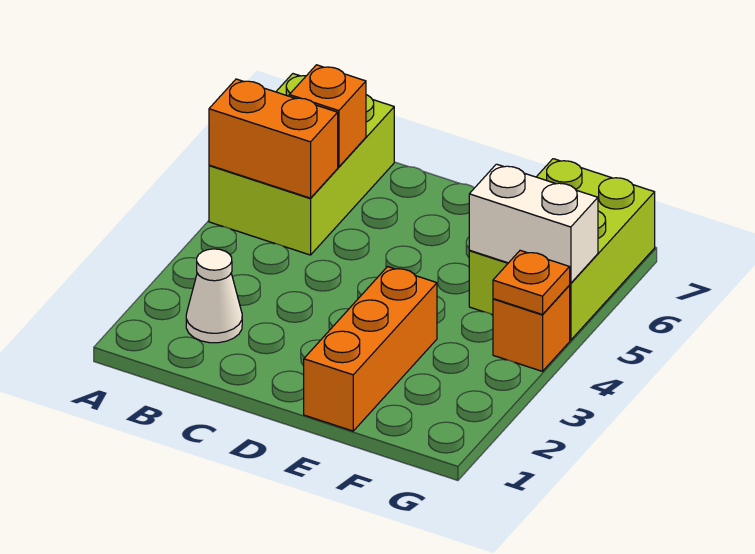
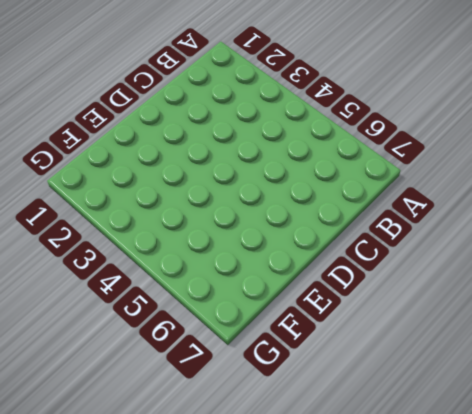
none -> lime brick A5:B7 level 1
none -> white cone B2 level 1

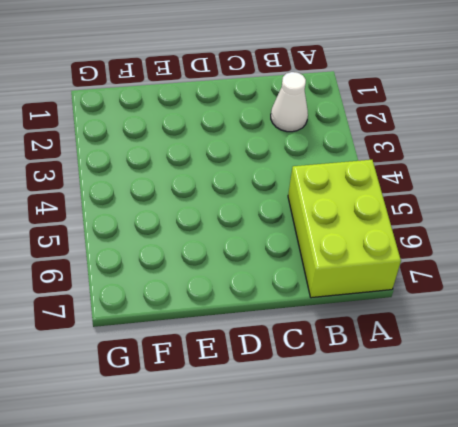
none -> orange brick E1:E3 level 1
none -> lime brick F5:G7 level 1

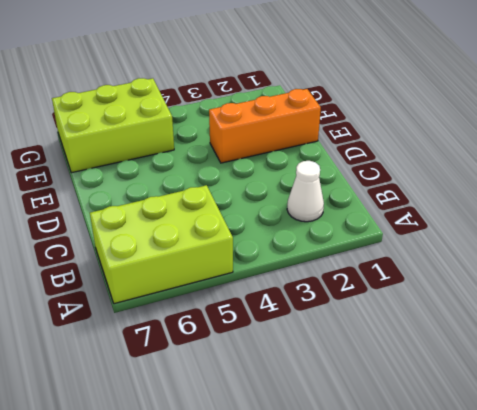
none -> orange brick G4 level 1
none -> orange brick A5:B5 level 2

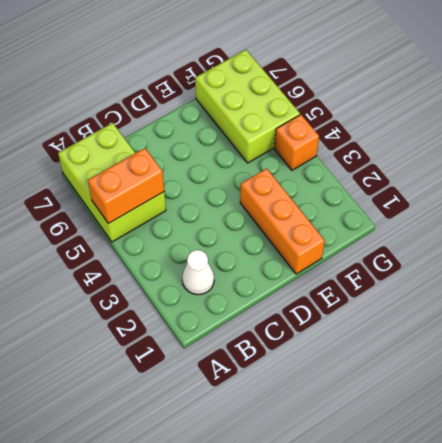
none -> orange brick B6 level 2
none -> white brick F5:G5 level 2

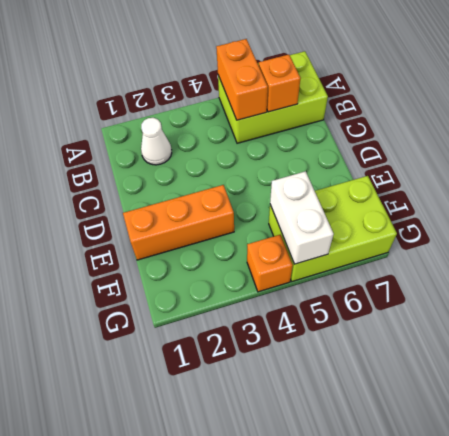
none -> orange plate G4 level 2

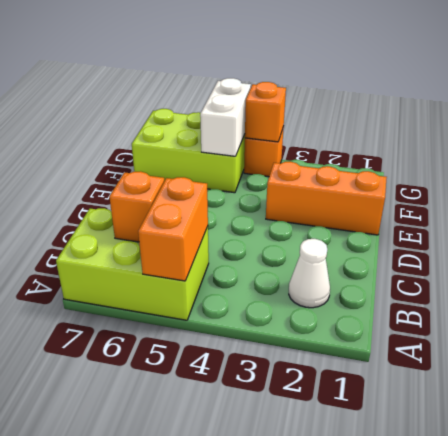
orange brick G4 level 2 -> orange plate G4 level 2

